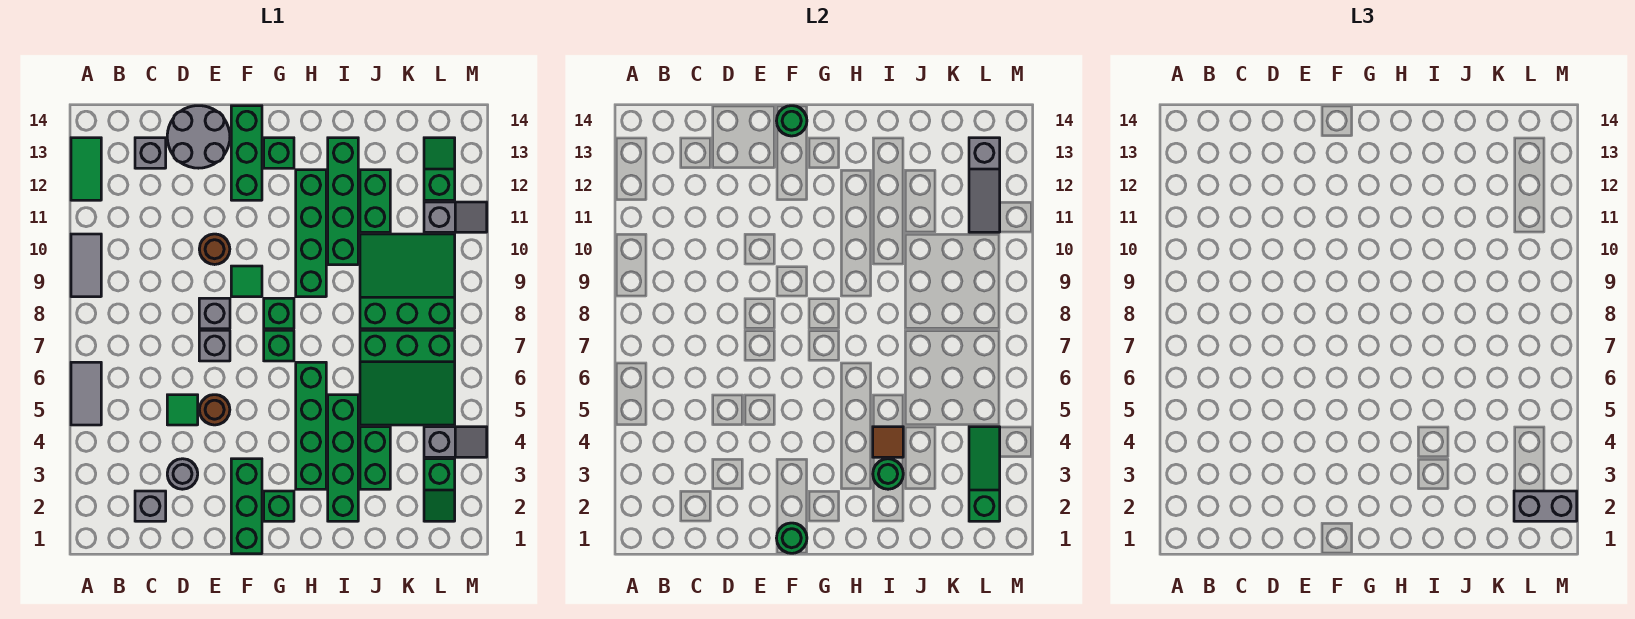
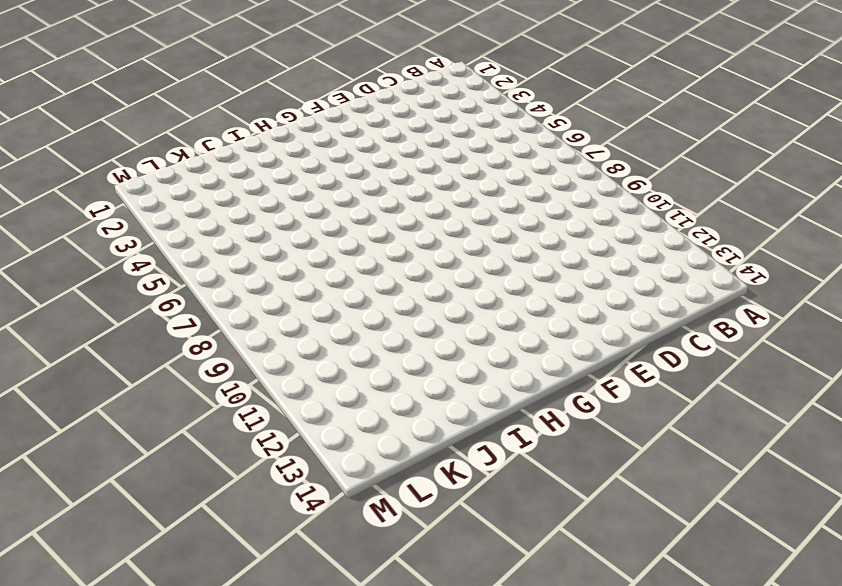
none -> grey tile A5:A6 level 1
none -> grey tile A9:A10 level 1
none -> green tile A12:A13 level 1
none -> grey brick C2 level 1

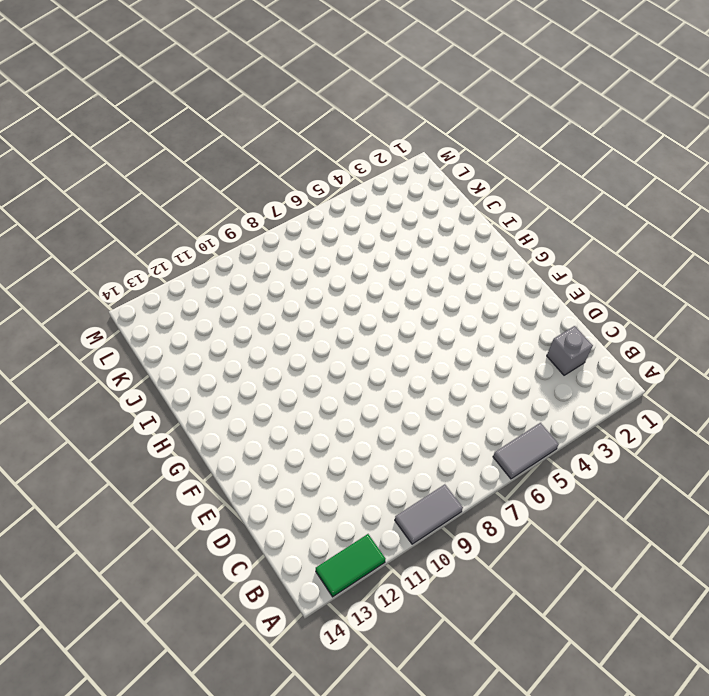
none -> grey brick C13 level 1
none -> grey round brick D3 level 1
none -> green tile D5 level 1
none -> grey round brick D13:E14 level 1

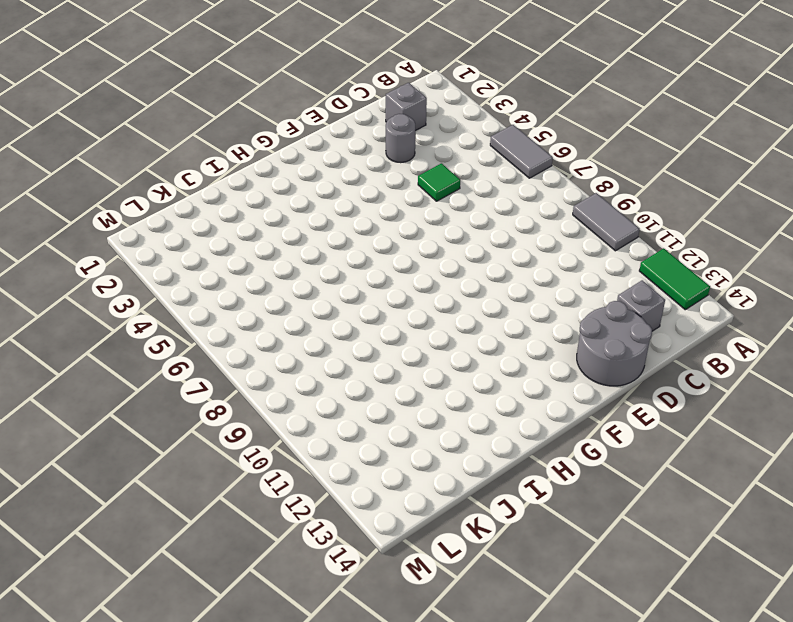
none -> brown round brick E5 level 1
none -> grey brick E7 level 1
none -> grey brick E8 level 1
none -> brown round brick E10 level 1

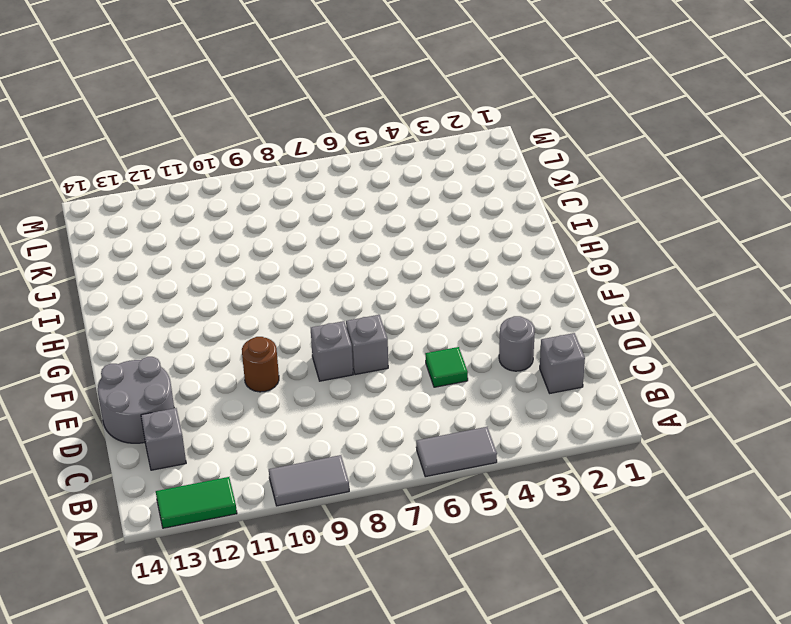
none -> brown round brick E5 level 1
none -> green brick F1:F3 level 1
none -> green tile F9 level 1
none -> green brick F12:F14 level 1

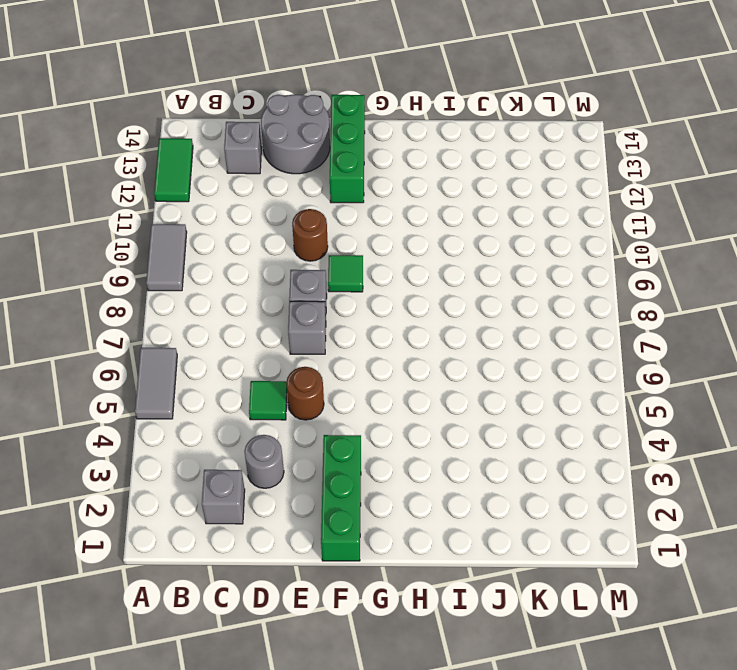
none -> green brick G2 level 1
none -> green brick G7 level 1
none -> green brick G8 level 1
none -> green brick G13 level 1

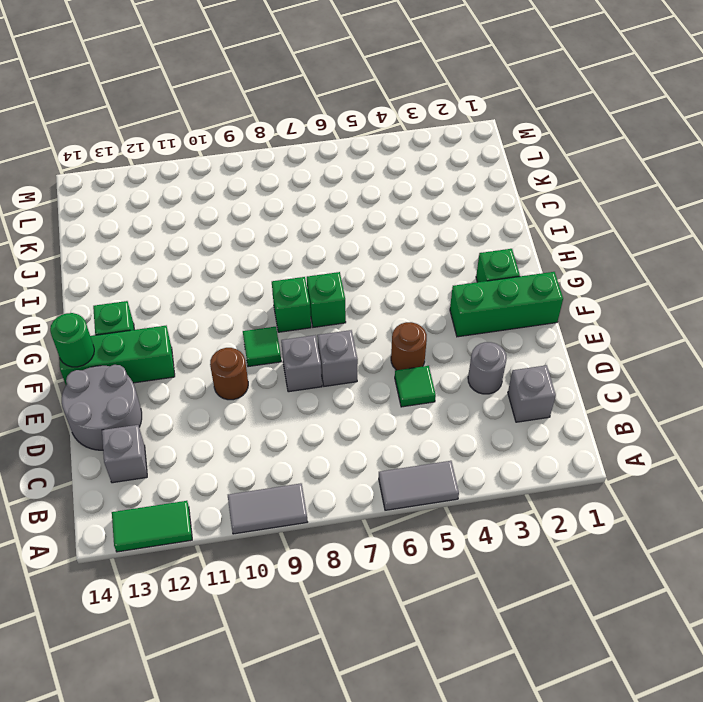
none -> green brick H3:H6 level 1
none -> green brick H9:H12 level 1
none -> green brick I2:I5 level 1
none -> green brick I10:I13 level 1

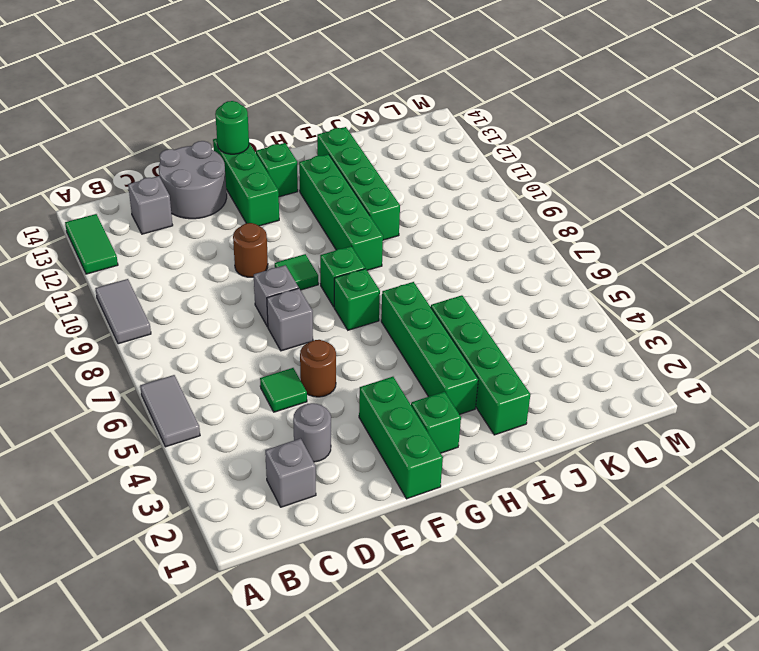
none -> green brick J3:J4 level 1
none -> green slope J5:L7 level 1 top 7
none -> green slope J8:L10 level 1 top 8
none -> green brick J11:J12 level 1

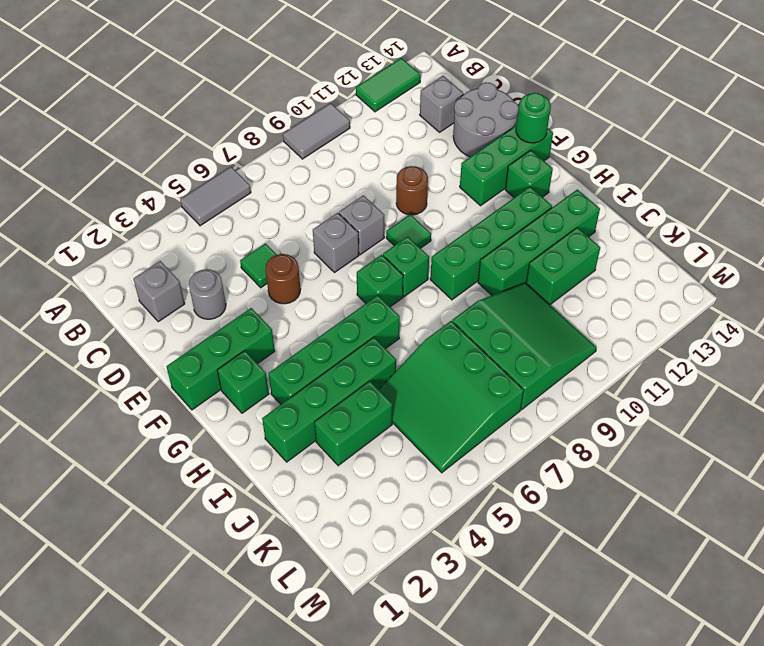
none -> green slope L2:L3 level 1 top 3
none -> grey slope L4:M4 level 1 top L
none -> grey slope L11:M11 level 1 top L
none -> green slope L12:L13 level 1 top 12

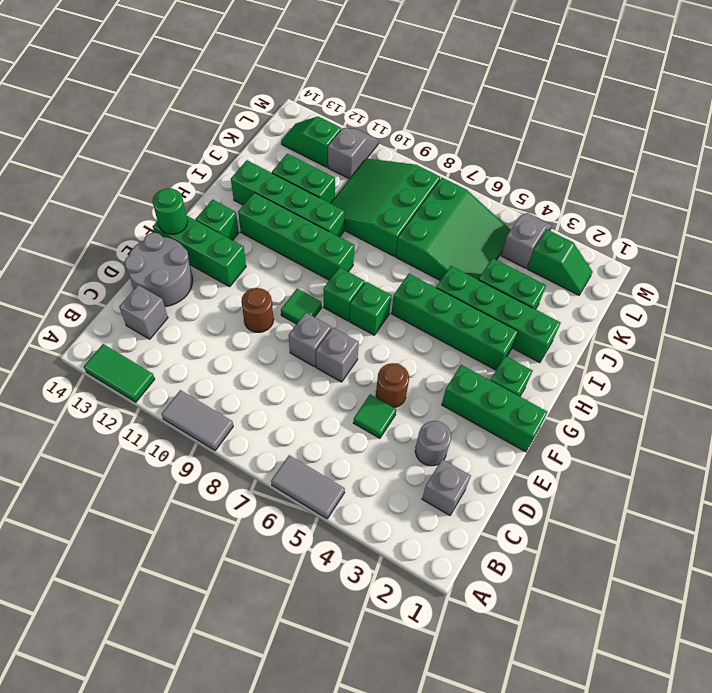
none -> green round brick F1 level 2
none -> green round brick I3 level 2
none -> brown tile I4 level 2
none -> green slope L2:L4 level 2 top 2

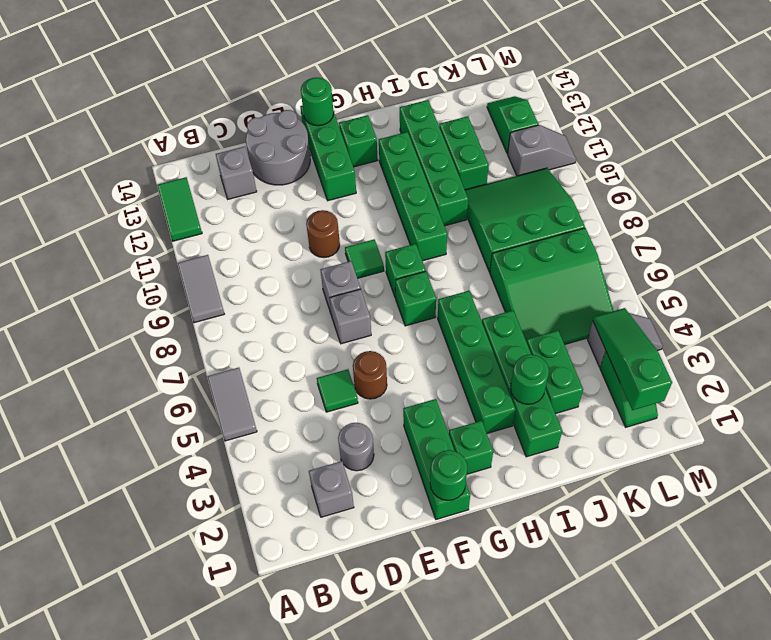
none -> brown tile I4 level 2
none -> grey slope L11:L13 level 2 top 13
none -> grey brick L2:M2 level 3

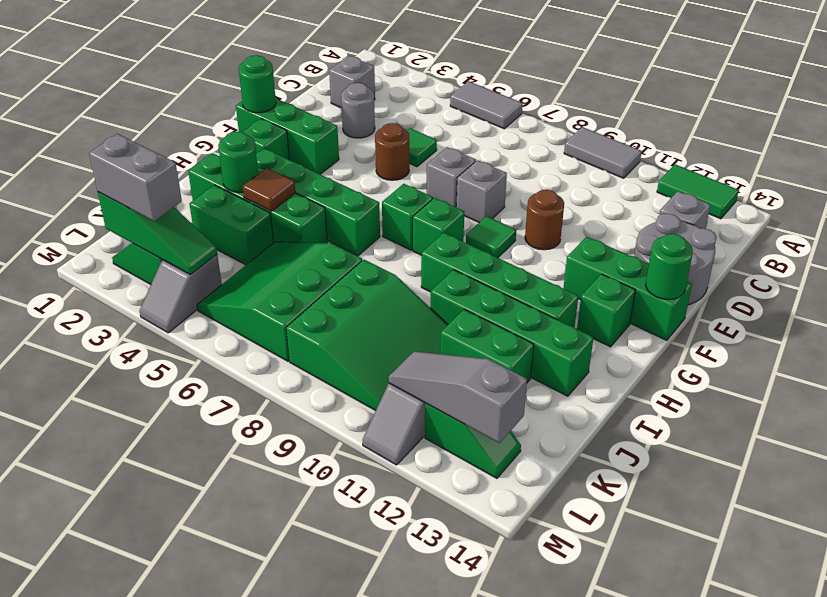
grey brick L2:L3 level 3 -> grey brick L2:M2 level 3

